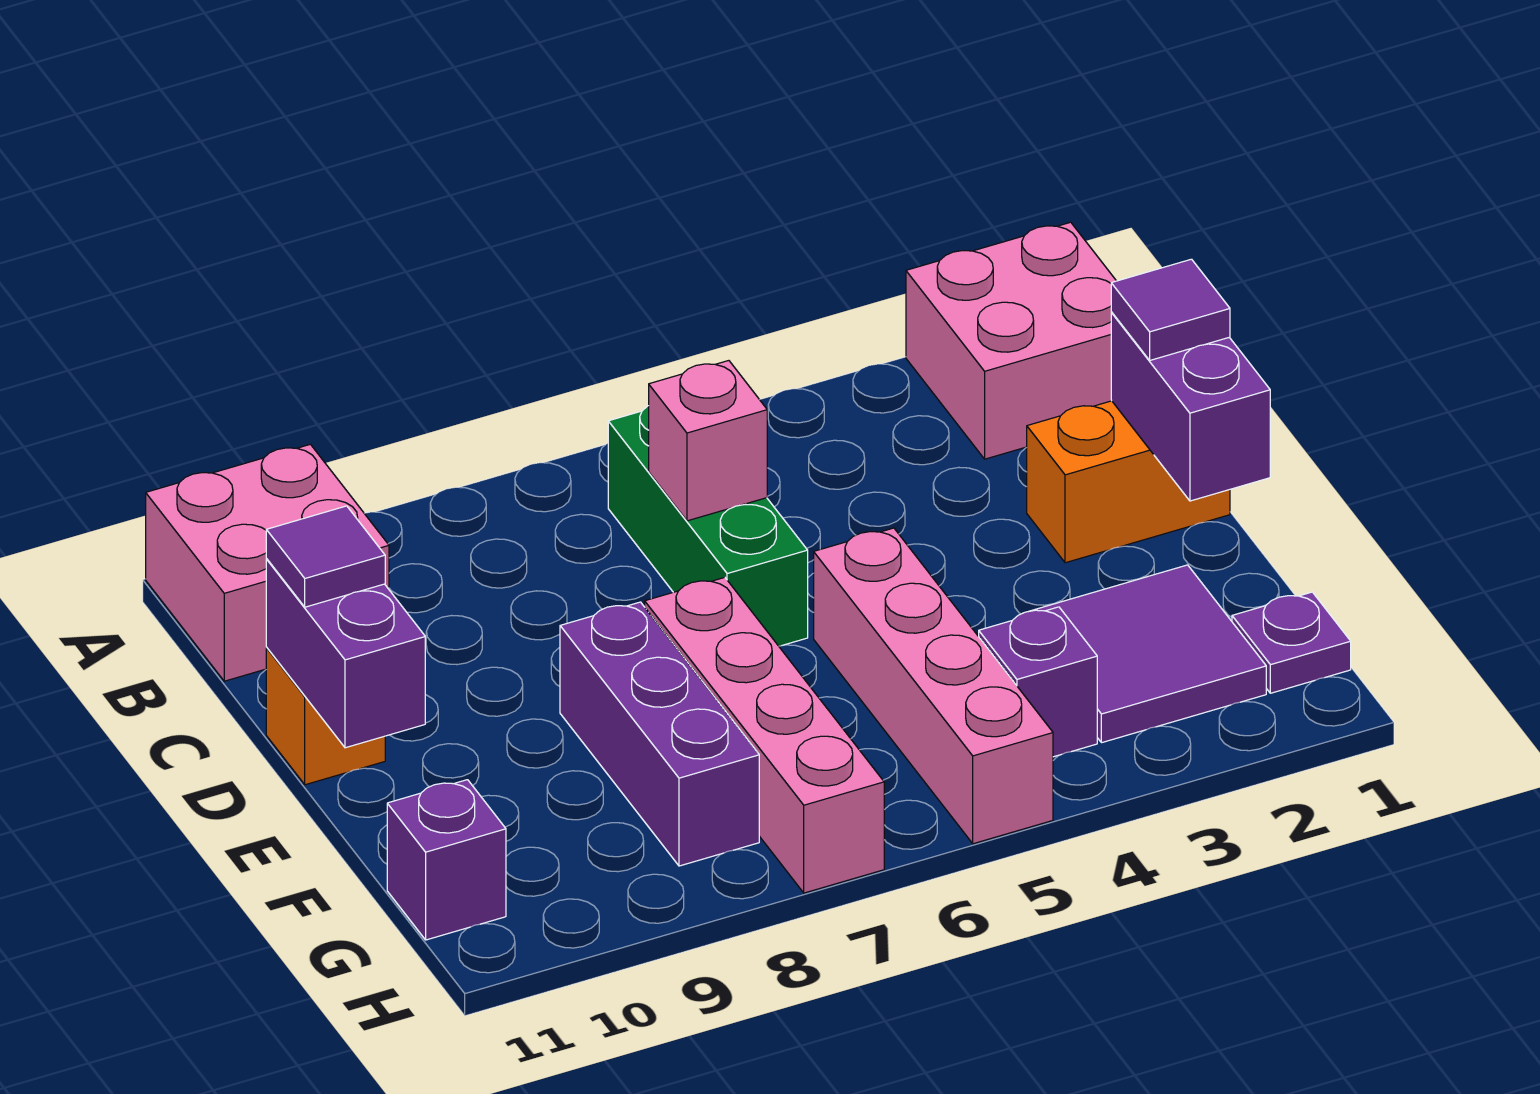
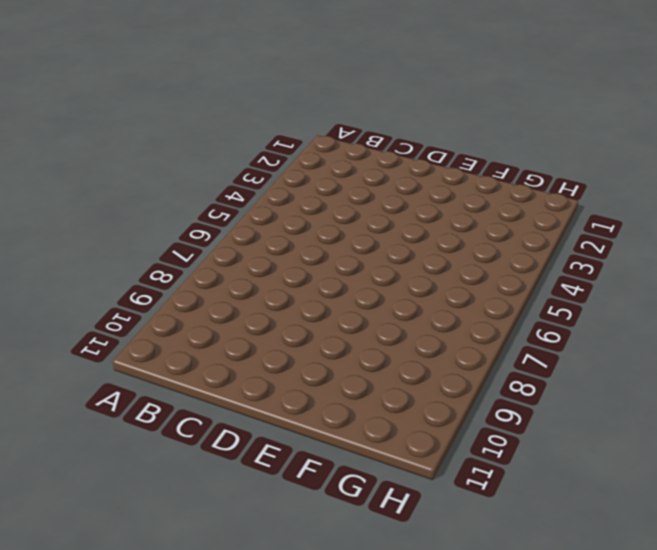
none -> pink brick A1:B2 level 1
none -> pink brick A10:B11 level 1
none -> green brick B6:D6 level 1

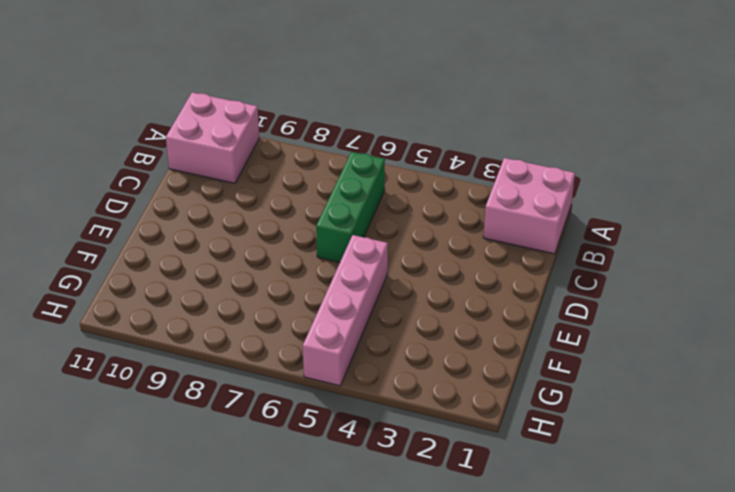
none -> orange brick D1:D2 level 1
none -> orange brick D11 level 1
none -> pink brick E7:H7 level 1

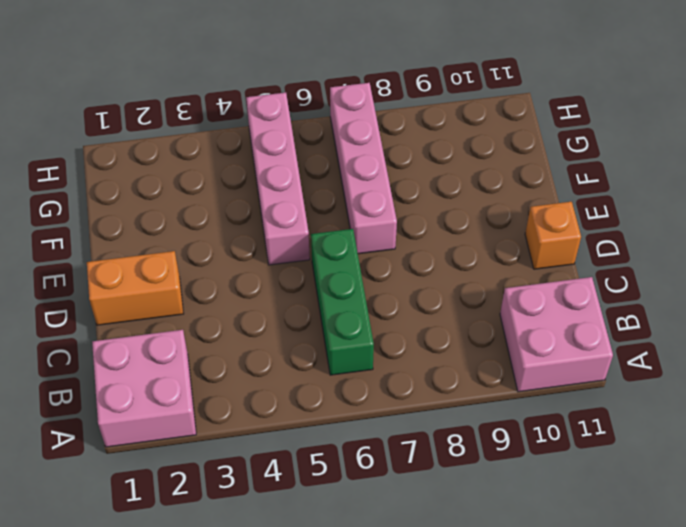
none -> purple brick E8:G8 level 1
none -> purple tile F2:G3 level 1
none -> purple plate G1 level 1

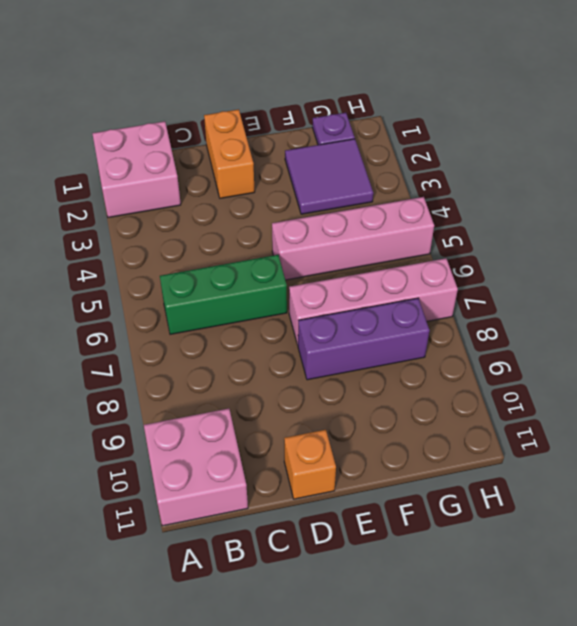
none -> purple brick G4 level 1
none -> purple brick G11 level 1
none -> pink brick C6 level 2

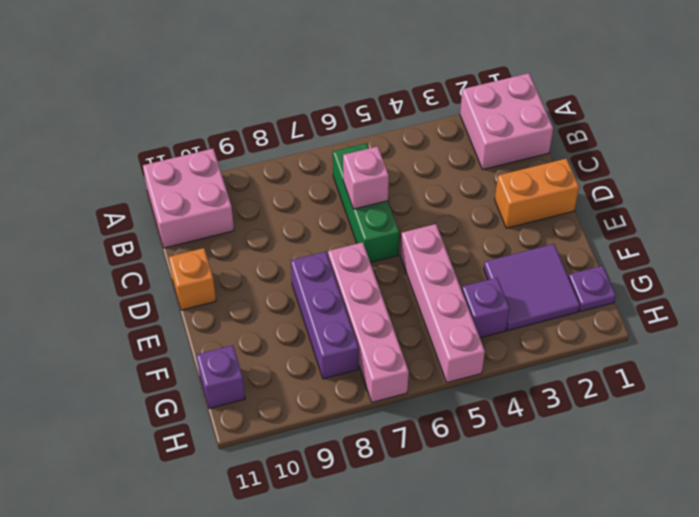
none -> purple brick D1:E1 level 2
none -> purple brick D11:E11 level 2
none -> purple tile D1 level 3

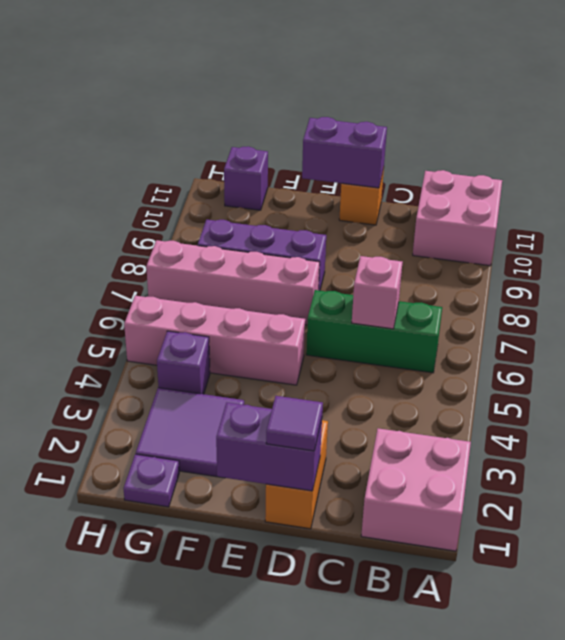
none -> purple tile D11 level 3

